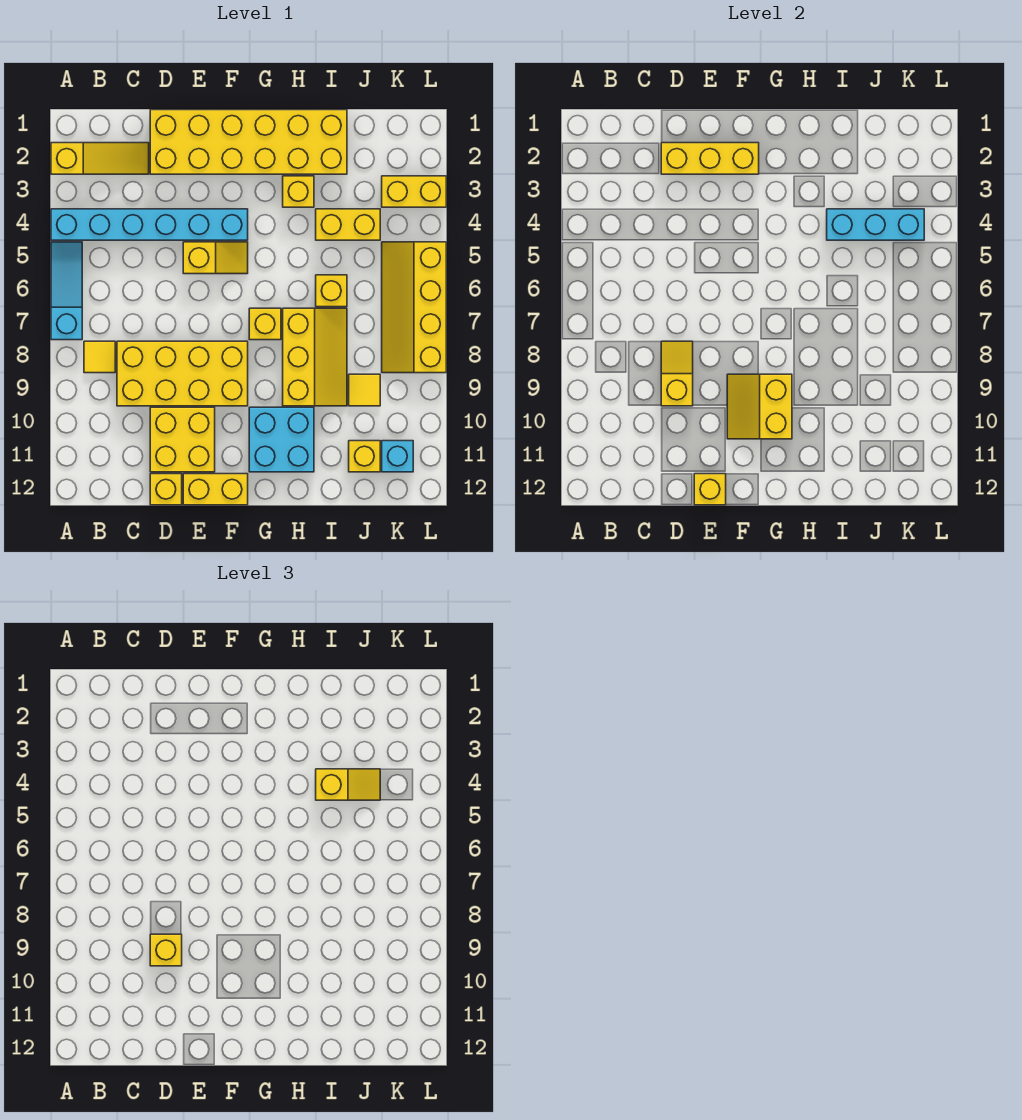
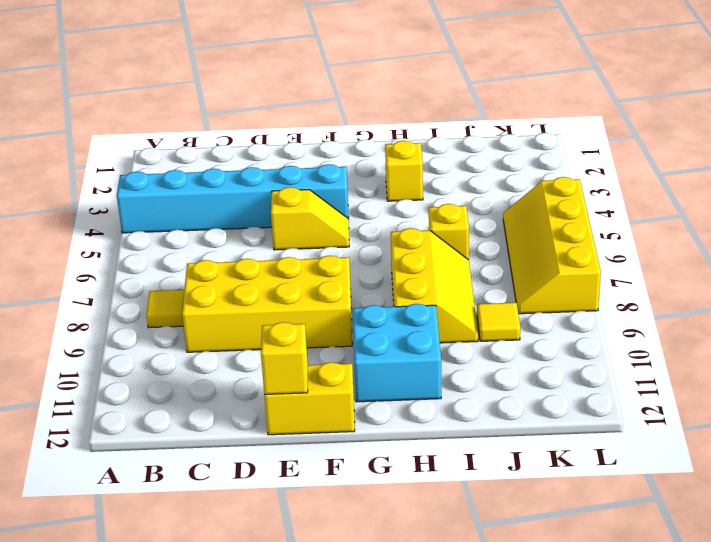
none -> yellow slope A2:C2 level 1 top A
none -> cyan slope A5:A7 level 1 top 7
none -> yellow brick D1:I2 level 1

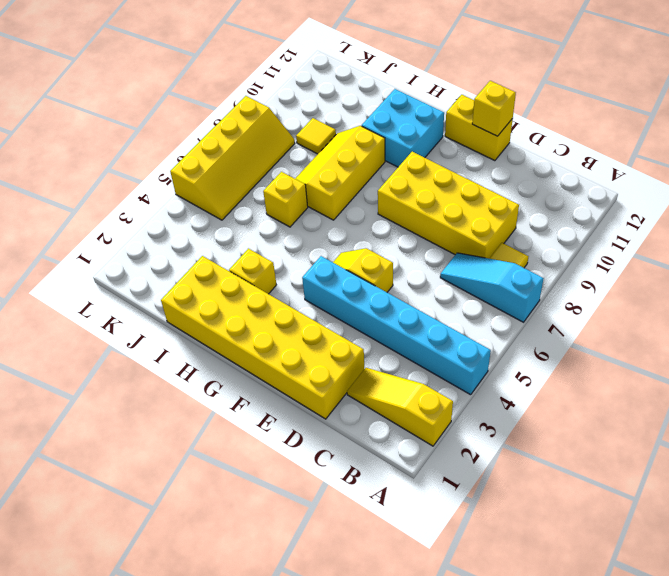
cyan slope A7:C7 level 1 top A -> cyan slope A5:A7 level 1 top 7
none -> yellow brick D10:E11 level 1
none -> yellow brick D12 level 1
none -> yellow brick G7 level 1

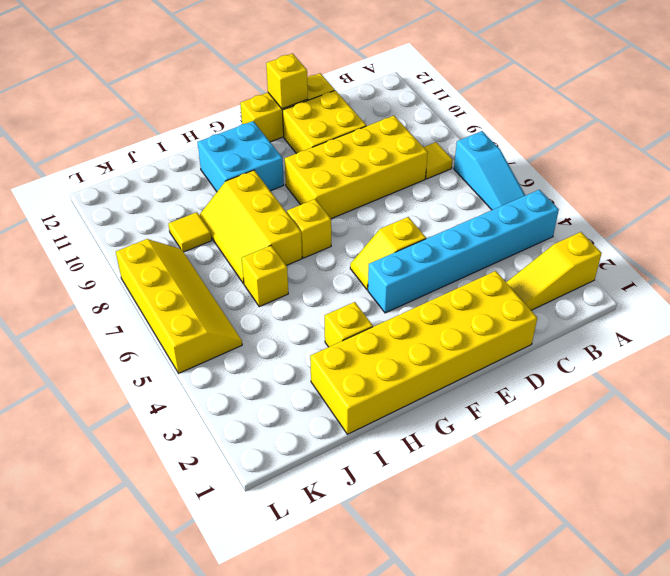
none -> yellow brick I4:J4 level 1
none -> yellow brick J11 level 1
none -> yellow brick K3:L3 level 1

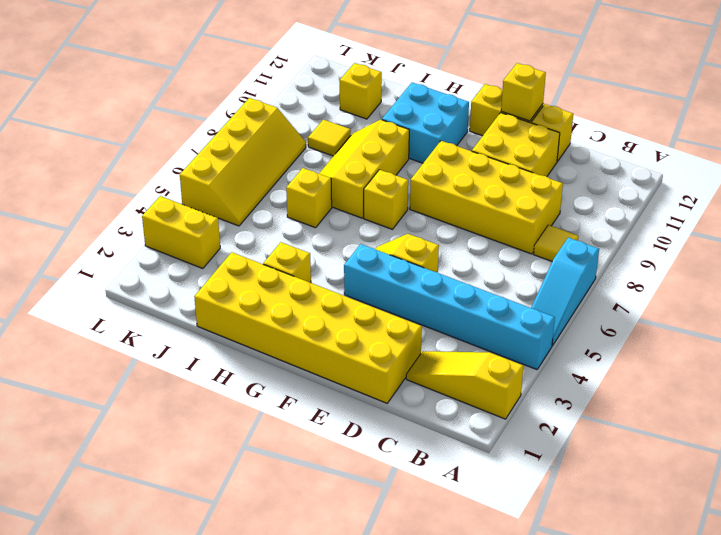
none -> yellow brick I4:J4 level 1
none -> cyan brick K11 level 1
none -> yellow brick D2:F2 level 2

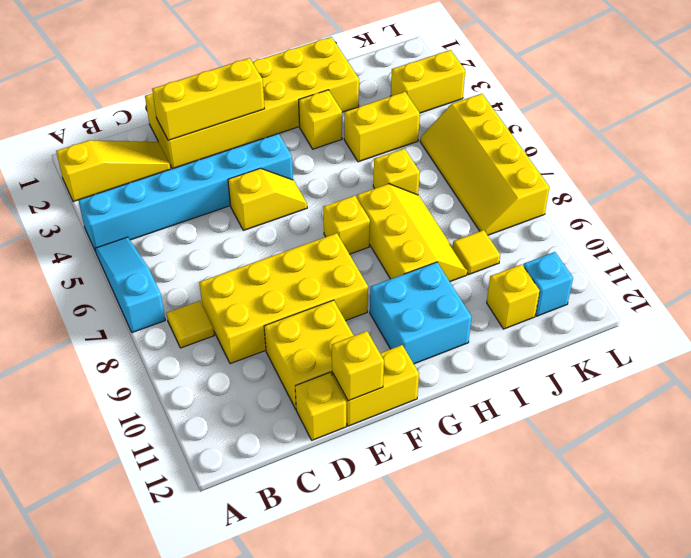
none -> yellow slope D8:D9 level 2 top 9
none -> yellow slope F9:G10 level 2 top G
none -> cyan brick I4:K4 level 2

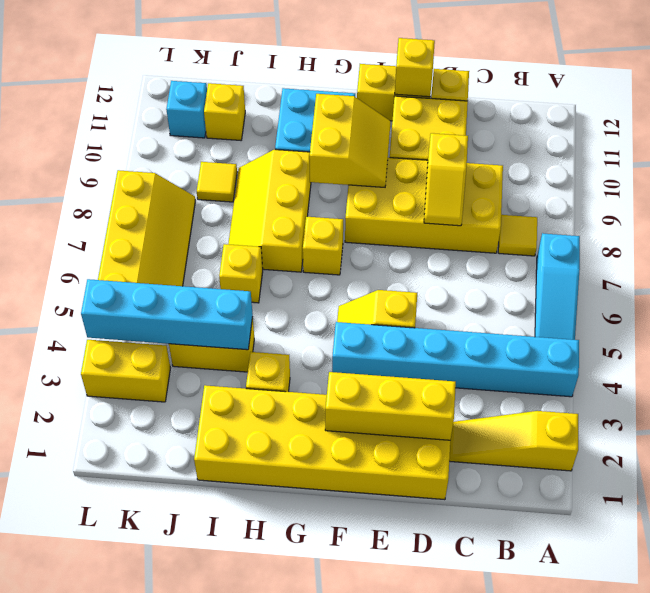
cyan brick I4:L4 level 2 -> cyan brick I4:K4 level 2
none -> yellow brick D9 level 3
none -> yellow slope I4:J4 level 3 top I

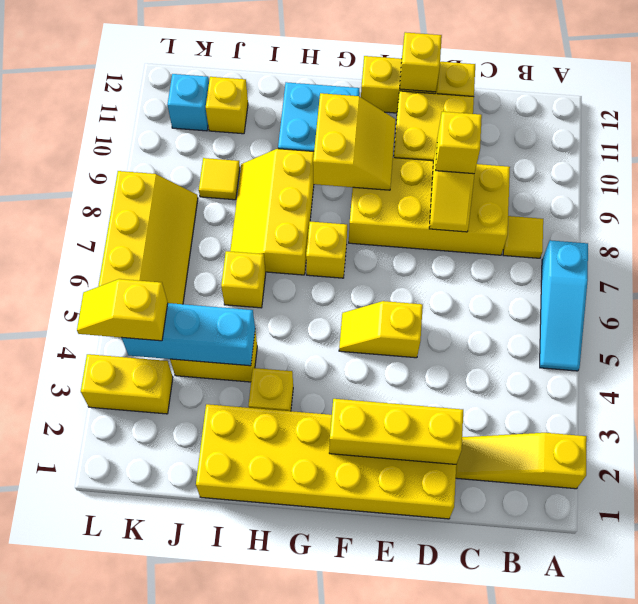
yellow slope K4:L4 level 3 top K -> yellow slope I4:J4 level 3 top I
none -> cyan brick A4:F4 level 1

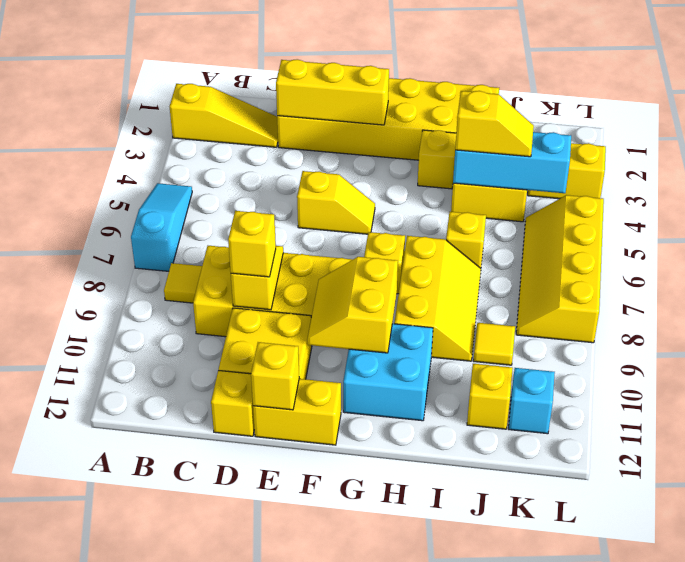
none -> cyan brick A4:F4 level 1

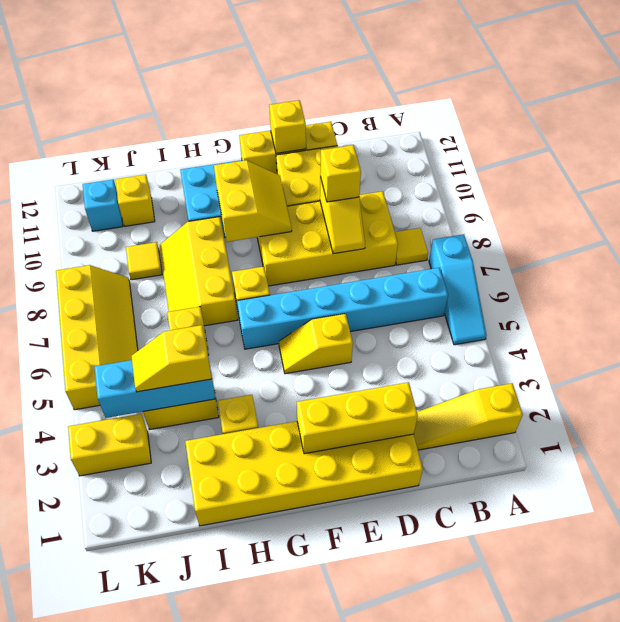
cyan brick B6:G6 level 1 -> cyan brick A4:F4 level 1

